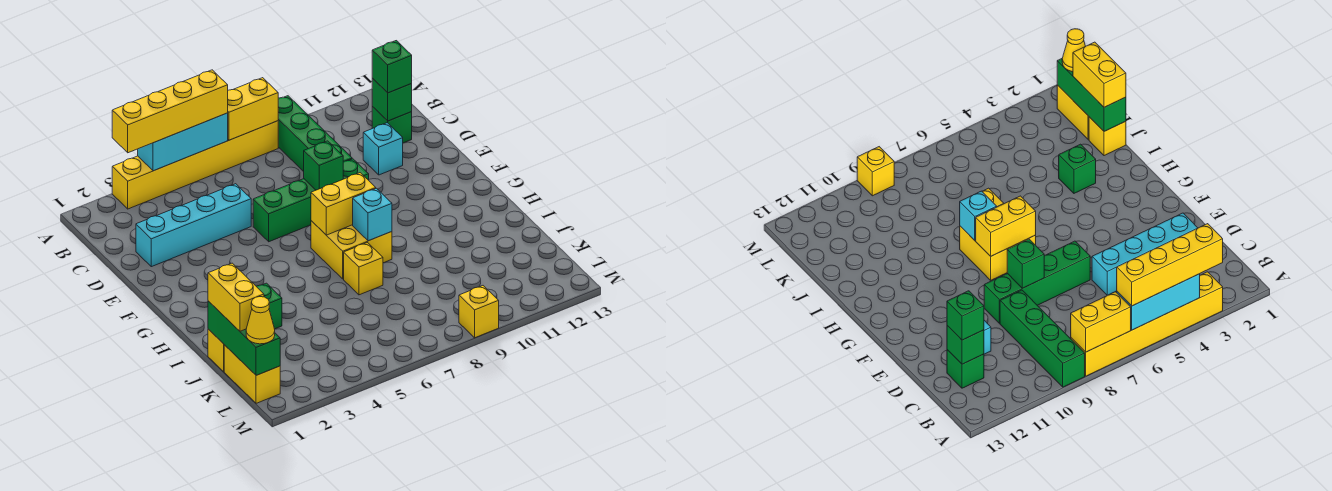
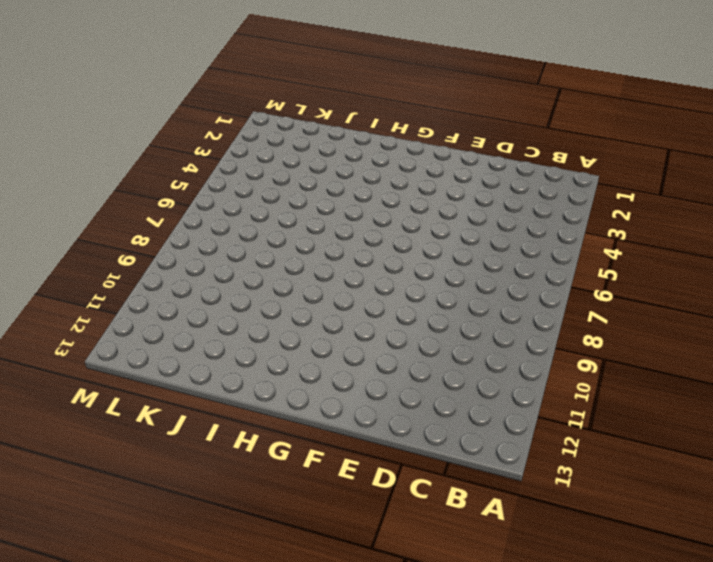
none -> yellow brick A3:A8 level 1
none -> green brick A9:D9 level 1
none -> green brick C12 level 1

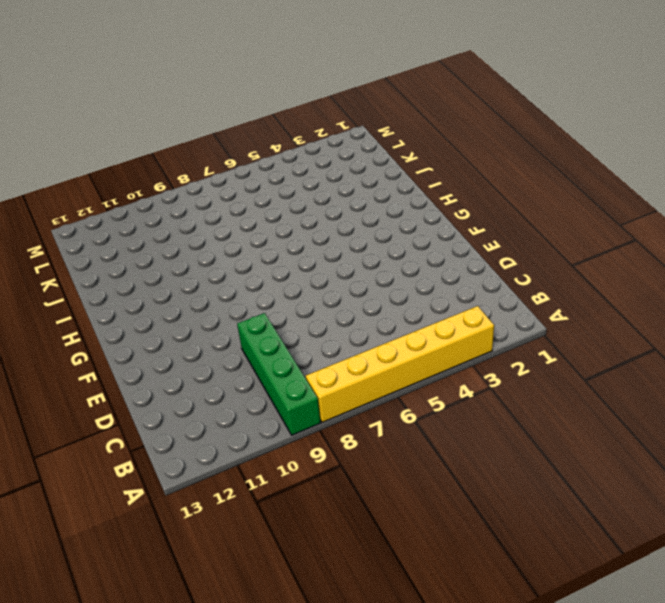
none -> green brick C12 level 1
none -> cyan brick D2:D5 level 1
none -> cyan brick D11 level 1

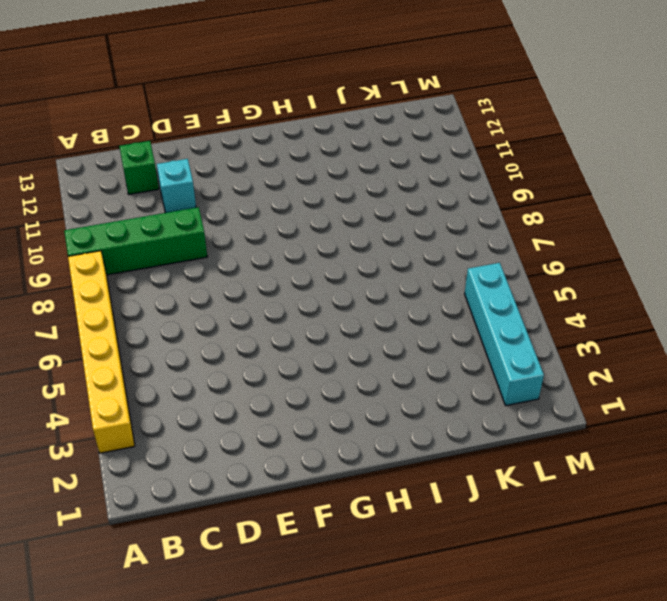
cyan brick L2:L5 level 1 -> cyan brick D2:D5 level 1
none -> green brick E6:E9 level 1
none -> yellow brick G7:H8 level 1
none -> green brick I3 level 1

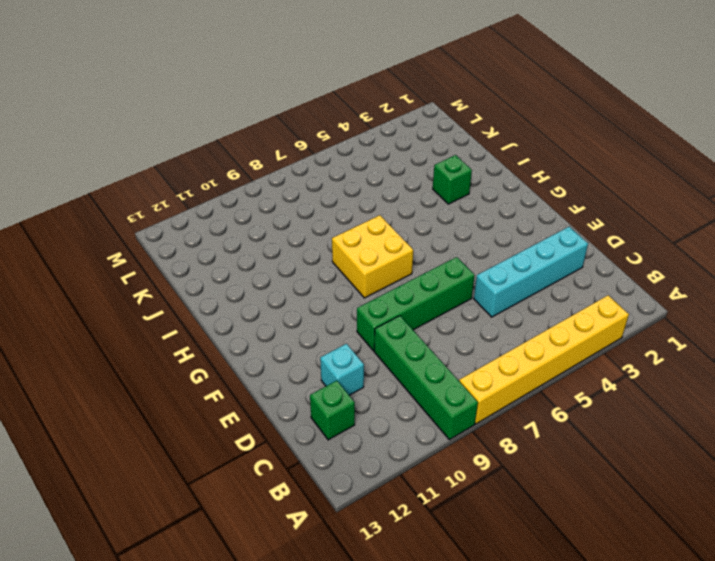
none -> yellow brick I7 level 1
none -> yellow brick J1 level 1
none -> yellow brick K1:L1 level 1

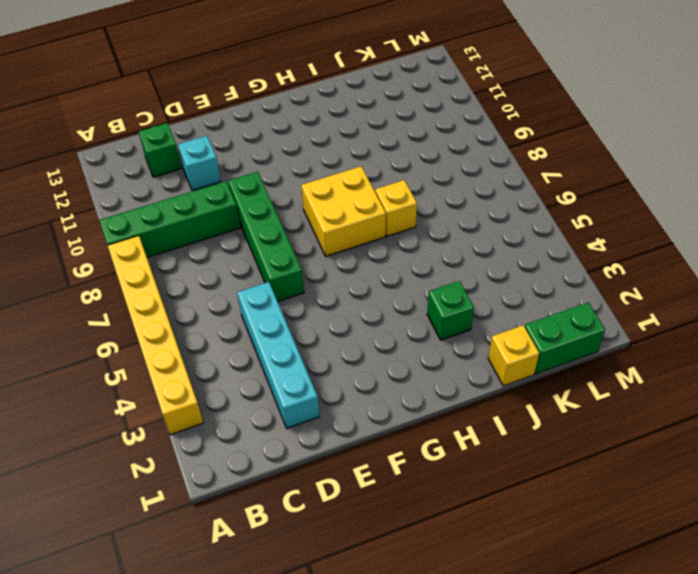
green brick K1:L1 level 1 -> yellow brick K1:L1 level 1
none -> yellow brick M9 level 1
none -> cyan brick A4:A6 level 2
none -> yellow brick A7:A8 level 2

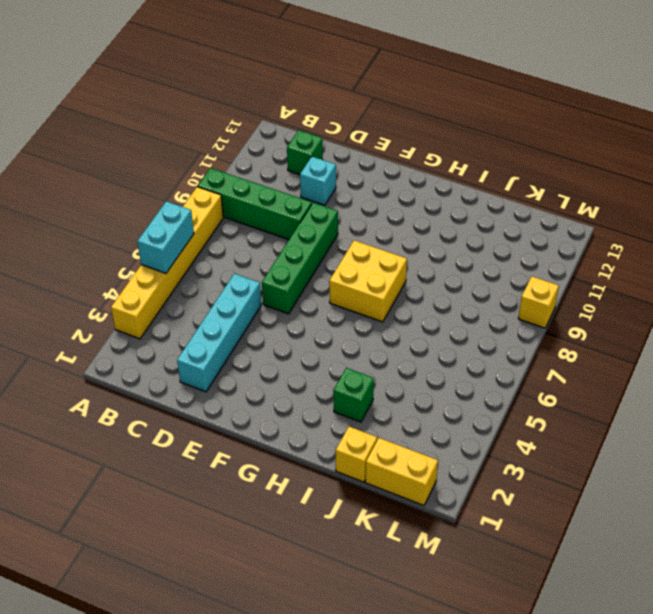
cyan brick A5:A6 level 2 -> cyan brick A4:A6 level 2
none -> yellow brick I7 level 1
none -> yellow brick A7:A8 level 2
none -> green brick C12 level 2

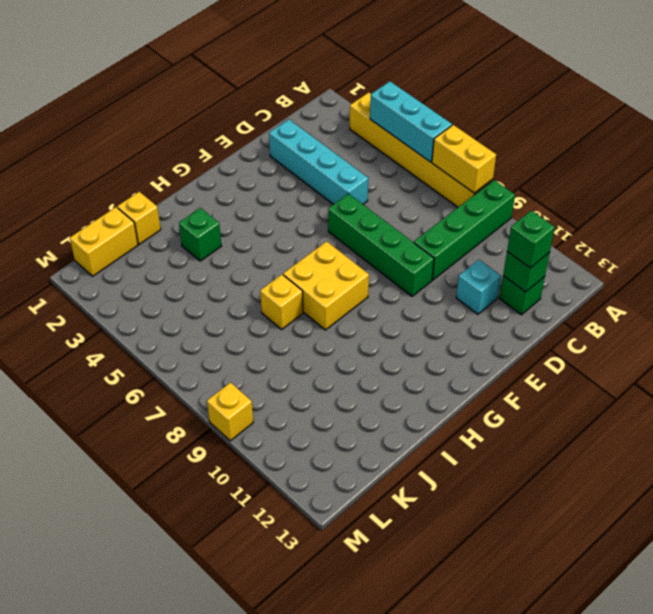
none -> green brick E8 level 2
none -> yellow brick G7:G8 level 2
none -> cyan brick H8 level 2

